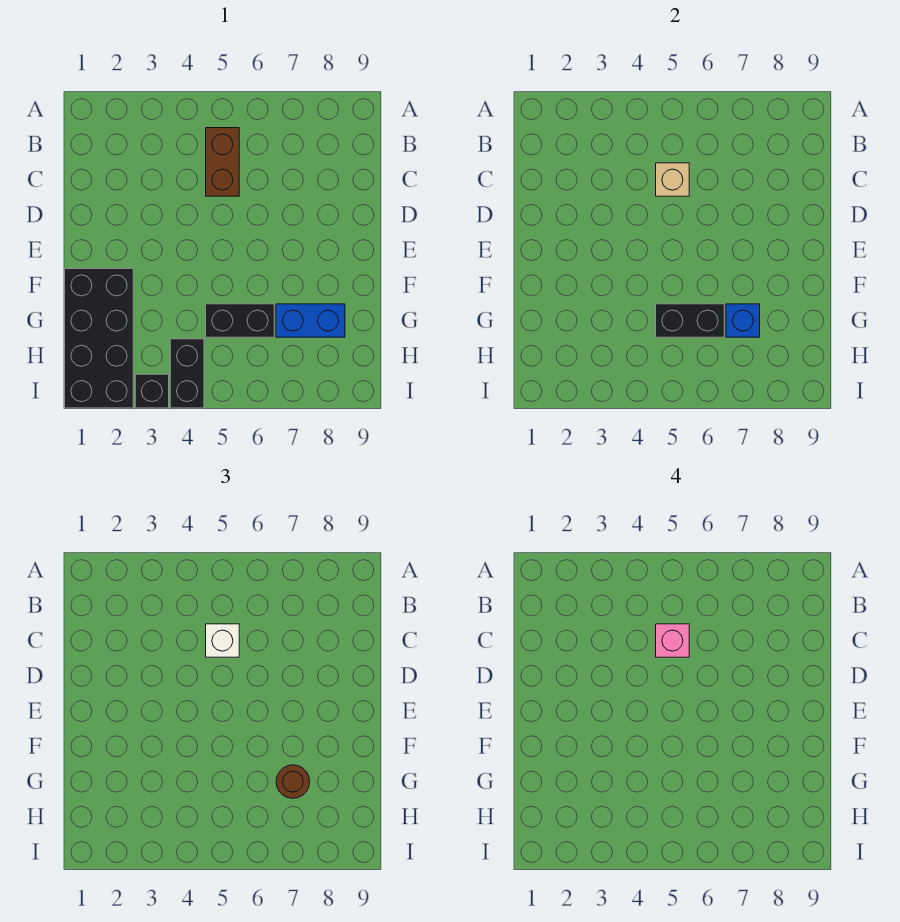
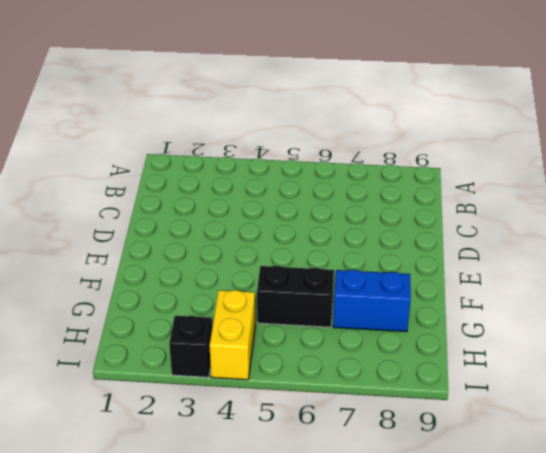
yellow brick H4:I4 level 1 -> black brick H4:I4 level 1
none -> brown brick B5:C5 level 1
none -> black brick F1:I2 level 1
none -> tan brick C5 level 2

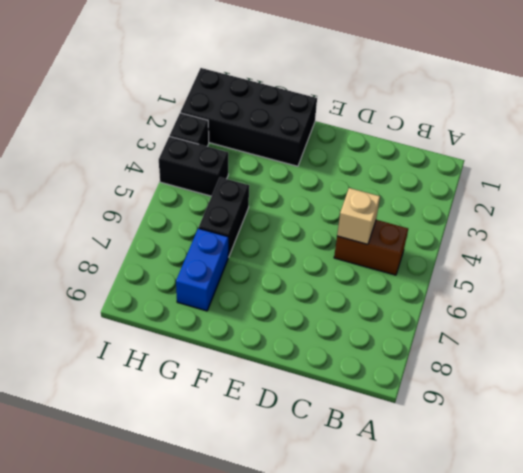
none -> black brick G5:G6 level 2
none -> blue brick G7 level 2
none -> white brick C5 level 3

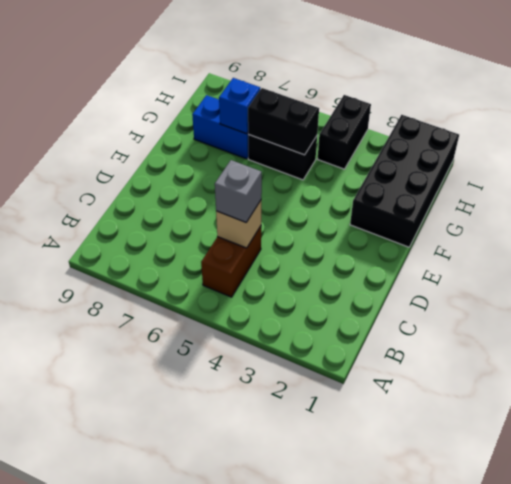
grey brick C5 level 3 -> white brick C5 level 3
none -> black brick I3 level 1
none -> brown round brick G7 level 3
none -> pink brick C5 level 4

